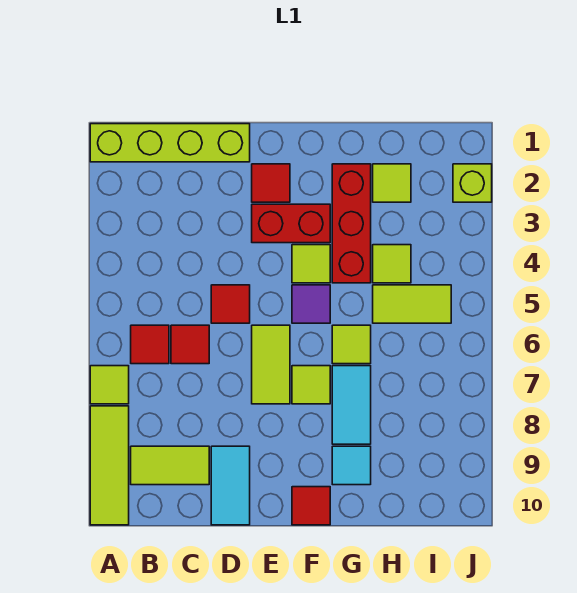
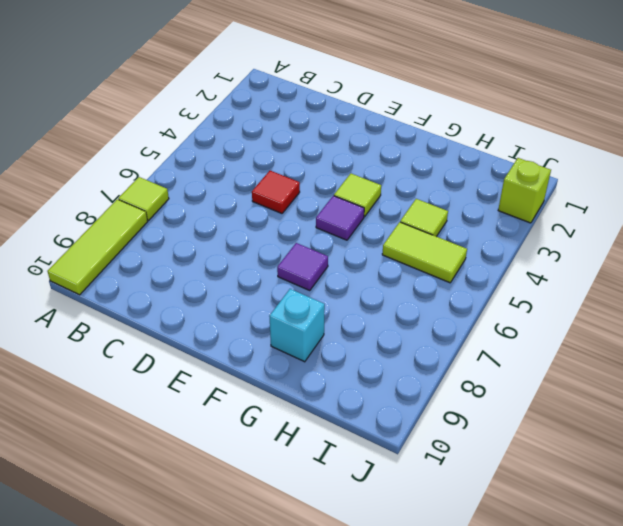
purple tile F7 level 1 -> lime tile F7 level 1
cyan brick G9 level 1 -> cyan tile G9 level 1
none -> lime brick A1:D1 level 1
none -> red tile B6 level 1
none -> lime tile B9:C9 level 1

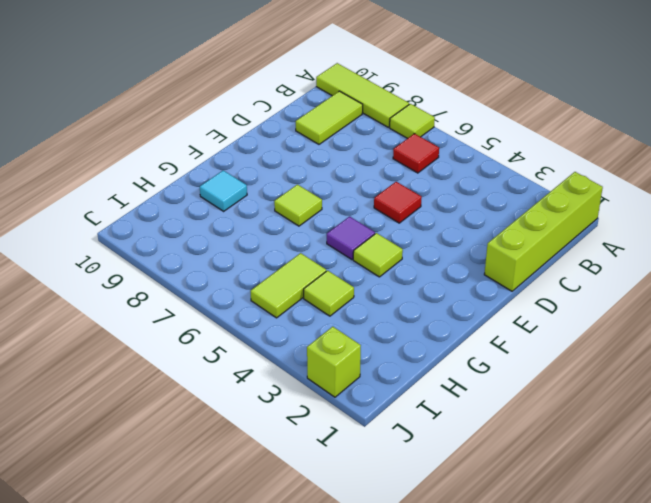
none -> red tile C6 level 1
none -> cyan tile D9:D10 level 1
none -> red tile E2 level 1

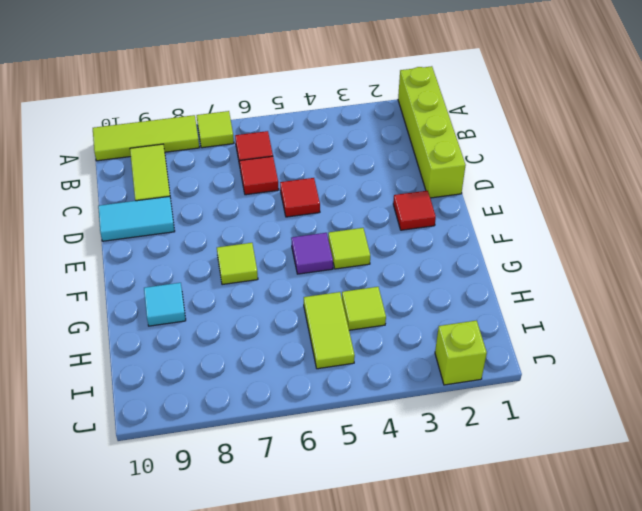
none -> red brick E3:F3 level 1
none -> lime tile E6:E7 level 1
none -> red tile F10 level 1

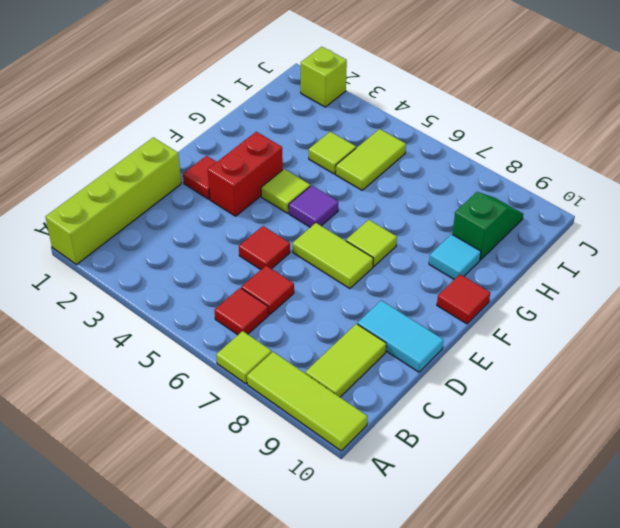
green slope H9:I9 level 1 top H -> none
none -> red brick G2:G4 level 1
none -> lime tile G6 level 1
none -> cyan tile G7:G8 level 1

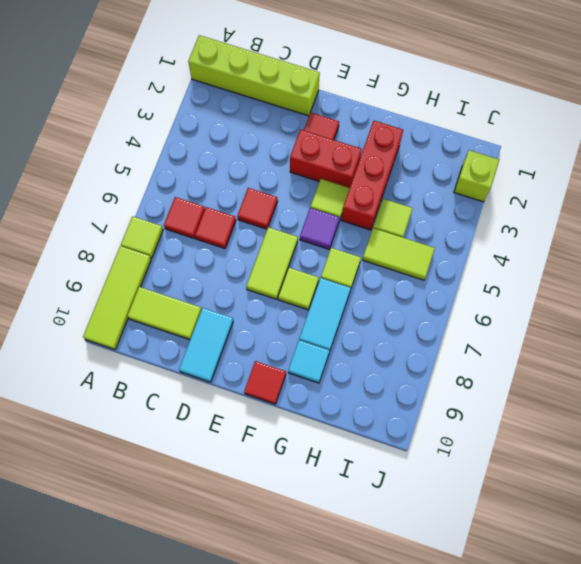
none -> lime tile H2 level 1

